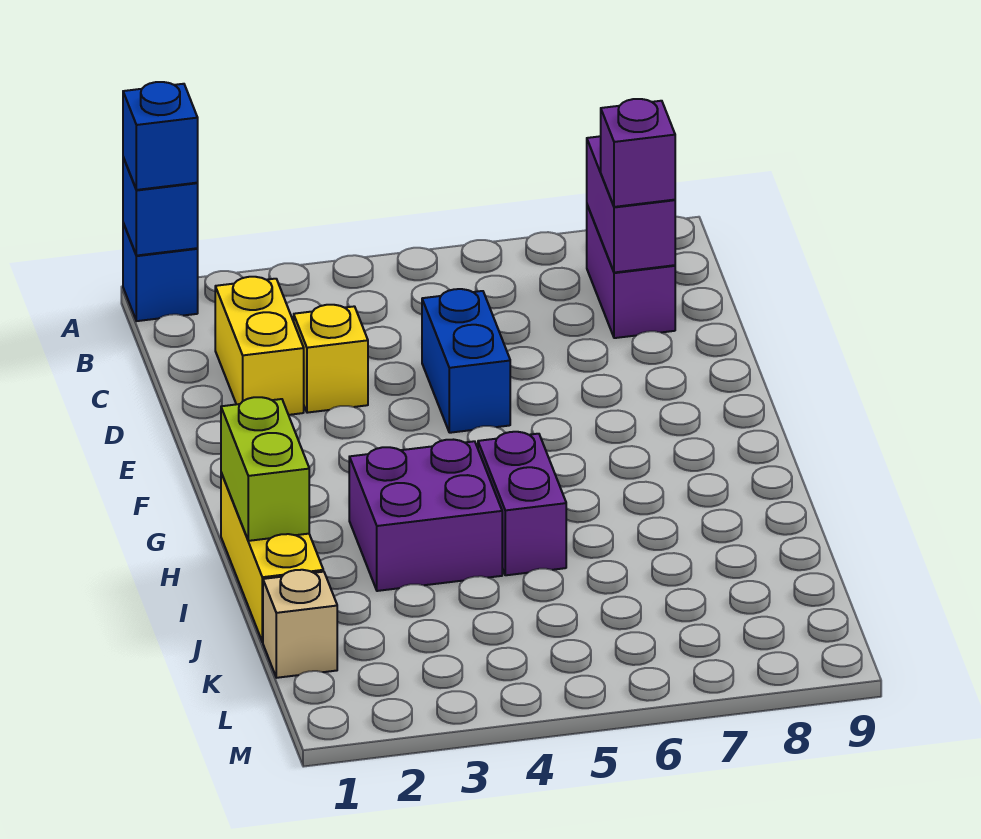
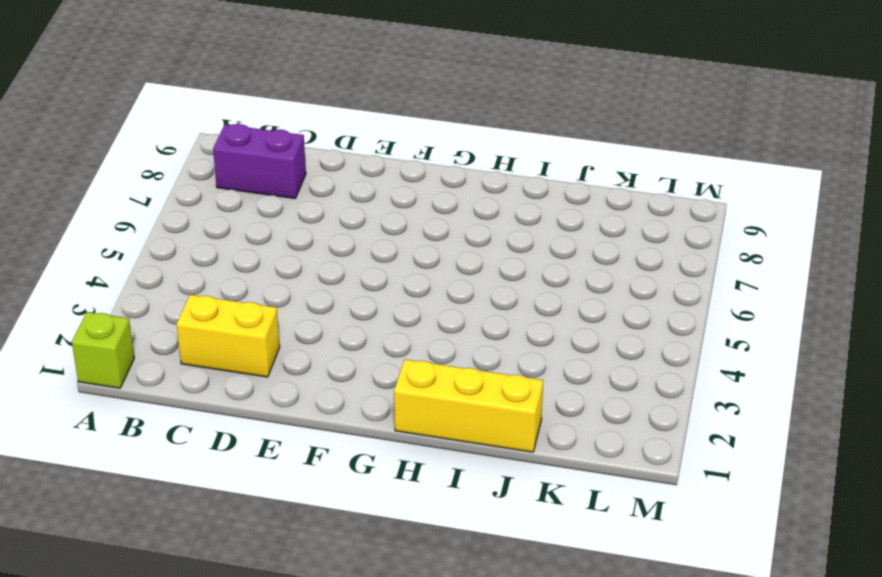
lime brick A1 level 1 -> blue brick A1 level 1
none -> yellow brick D3 level 1
none -> blue brick D5:E5 level 1
none -> purple brick H3:I4 level 1

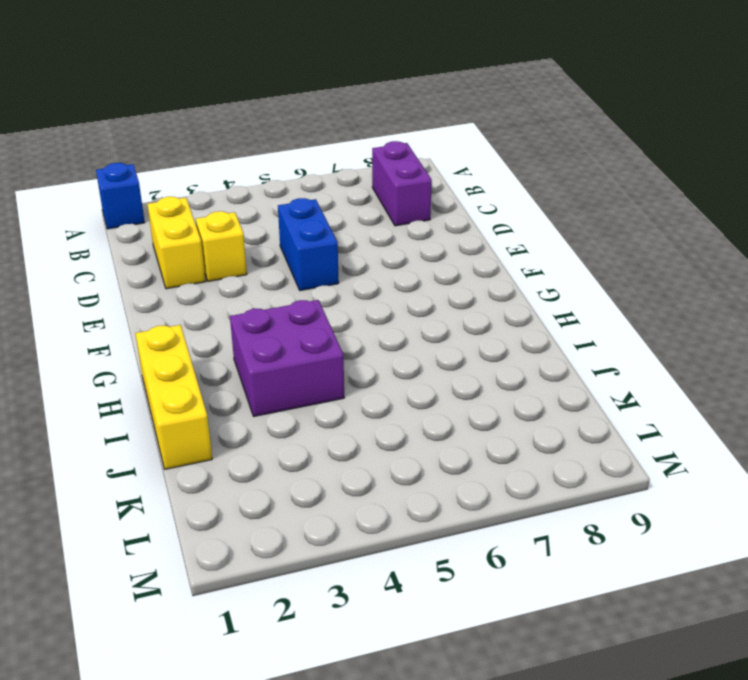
none -> purple brick H5:I5 level 1
none -> tan brick K1 level 1
none -> blue brick A1 level 2

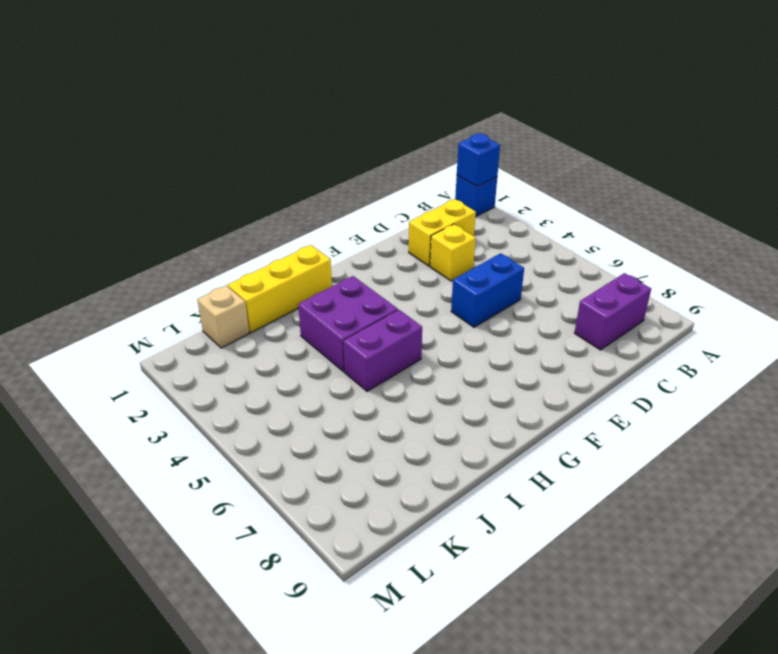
none -> purple brick B8:C8 level 2
none -> lime brick H1:I1 level 2
none -> blue brick A1 level 3

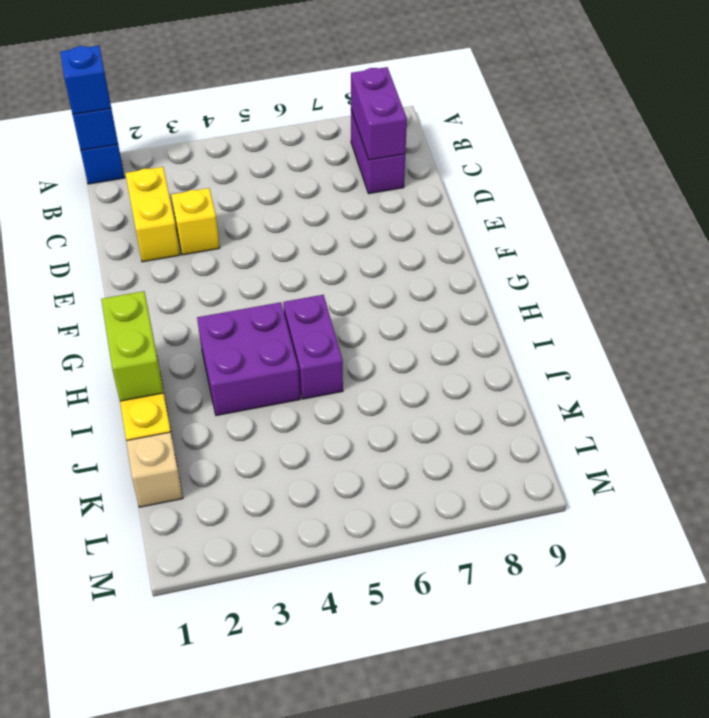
none -> blue brick D5:E5 level 1
none -> purple brick C8 level 3

